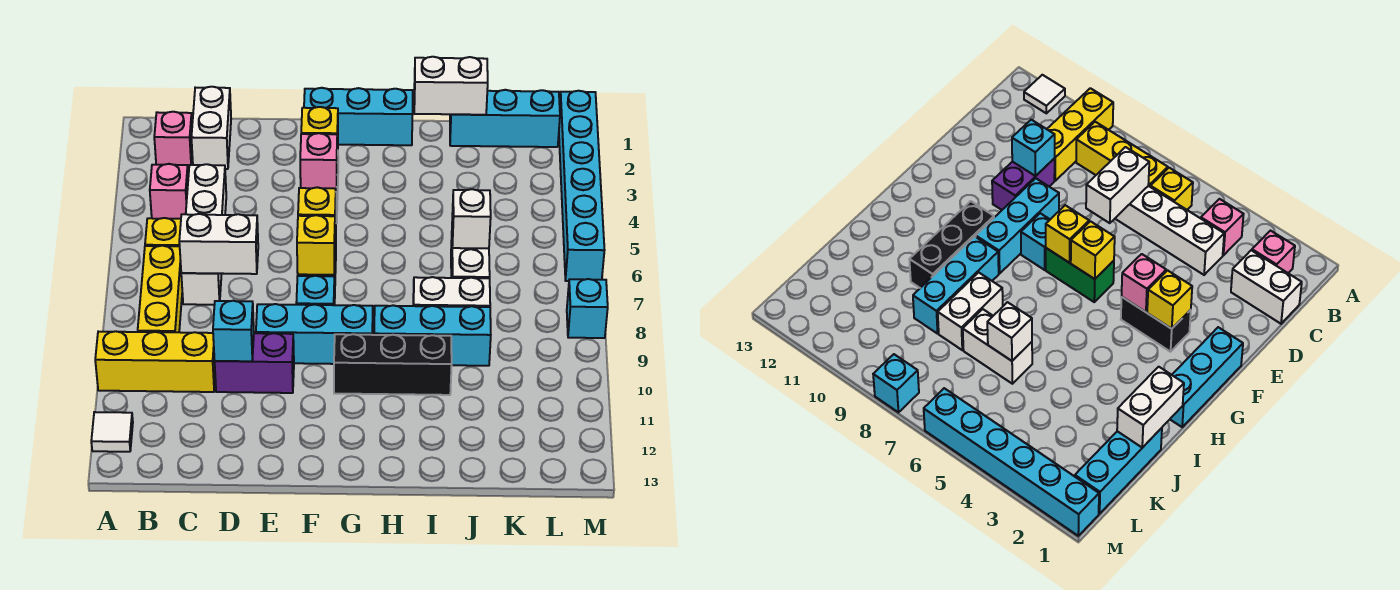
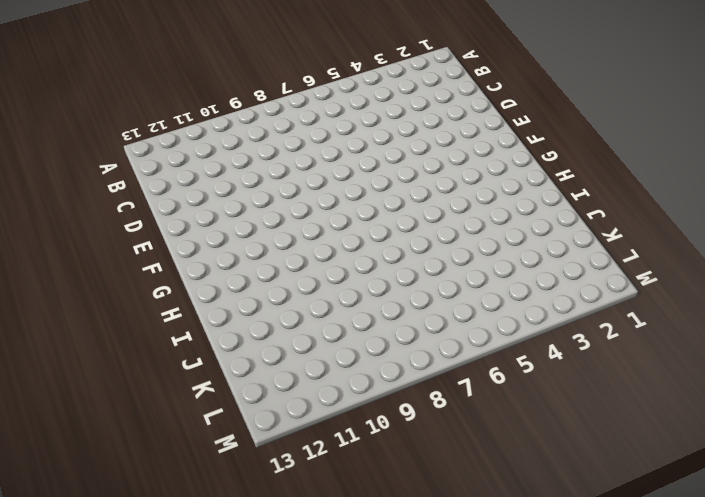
none -> yellow brick A10:C10 level 1
none -> white tile A12 level 1
none -> pink brick B2 level 1

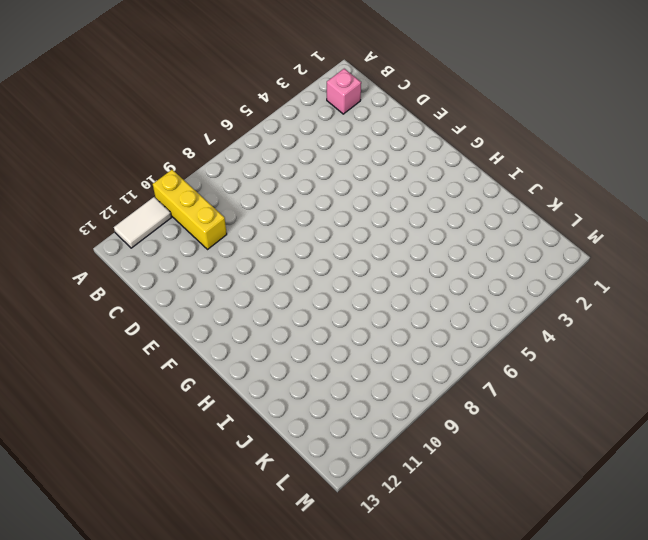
white tile A11:A12 level 1 -> white tile A12 level 1
none -> pink brick B4 level 1
none -> yellow brick B6 level 1
none -> yellow brick B7:B9 level 1

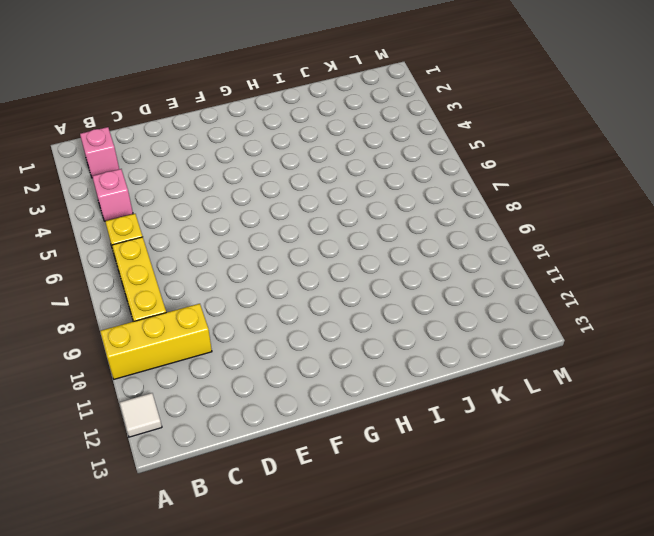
none -> white brick C1:C2 level 1
none -> white brick C4:C7 level 1
none -> purple brick D10:E10 level 1

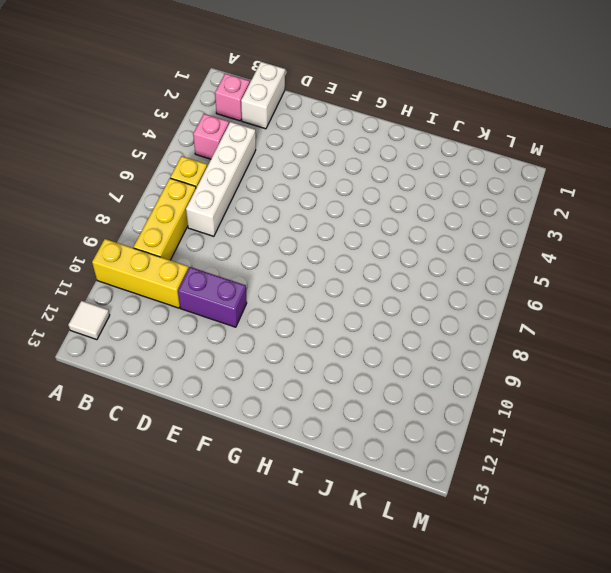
none -> cyan brick E9:G9 level 1
none -> cyan brick F1:H1 level 1
none -> black brick F3:F4 level 1

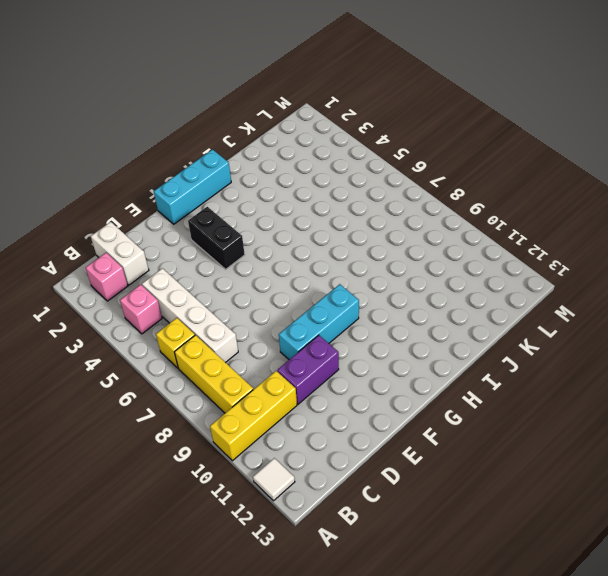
none -> green brick F6:F7 level 1
none -> cyan brick F8 level 1
none -> black brick G10:I10 level 1

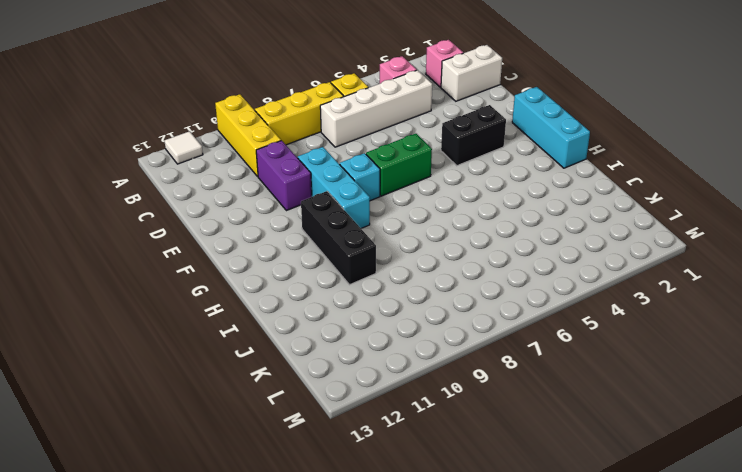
none -> cyan brick H9:J9 level 1
none -> white brick I8:J8 level 1
none -> cyan brick J1:L1 level 1

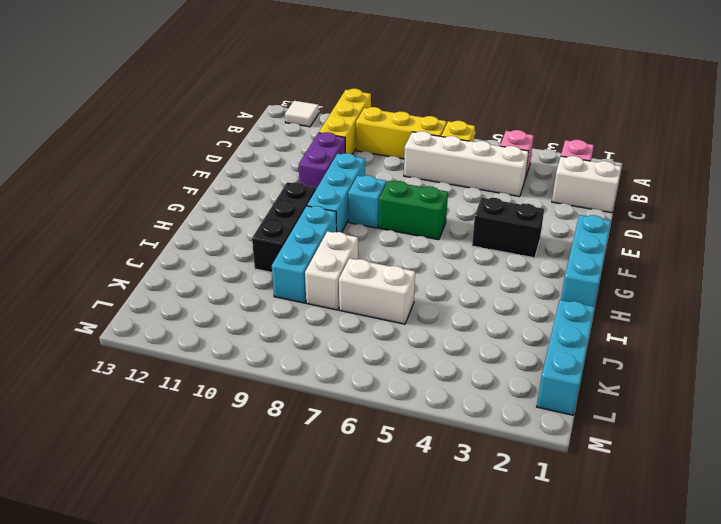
none -> cyan brick M1:M6 level 1
none -> cyan brick M8 level 1
none -> white brick C7:D7 level 2

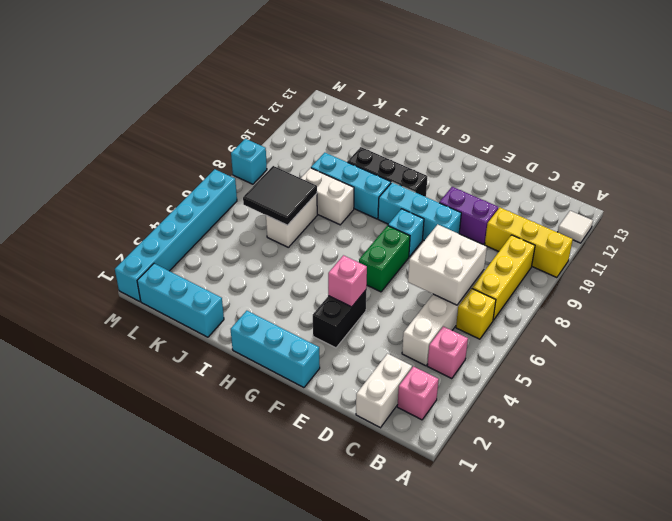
white brick C6:D7 level 2 -> white brick C7:D7 level 2
black tile J6:K7 level 2 -> white brick J6 level 2
none -> cyan brick D10 level 2
none -> yellow brick F3 level 2
none -> yellow brick F6 level 2

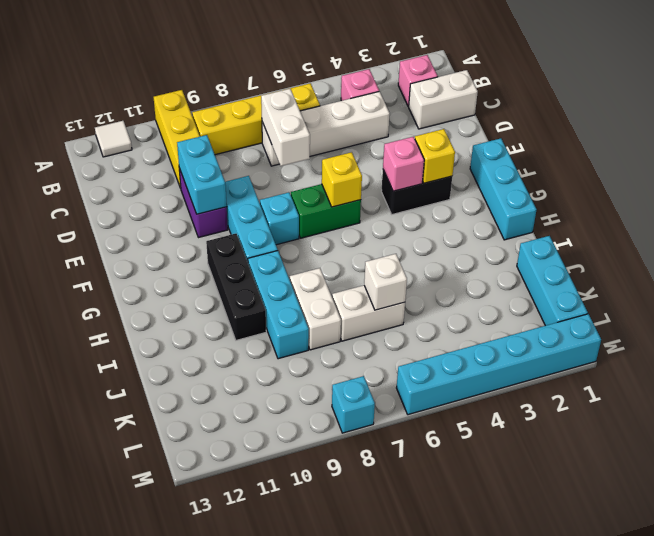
cyan brick D10:E10 level 2 -> cyan brick D10 level 2
none -> yellow brick F7 level 2
none -> white brick I1:J1 level 2

